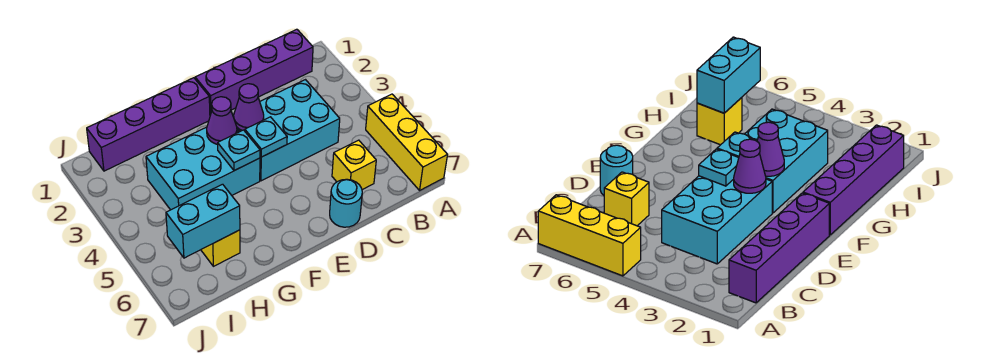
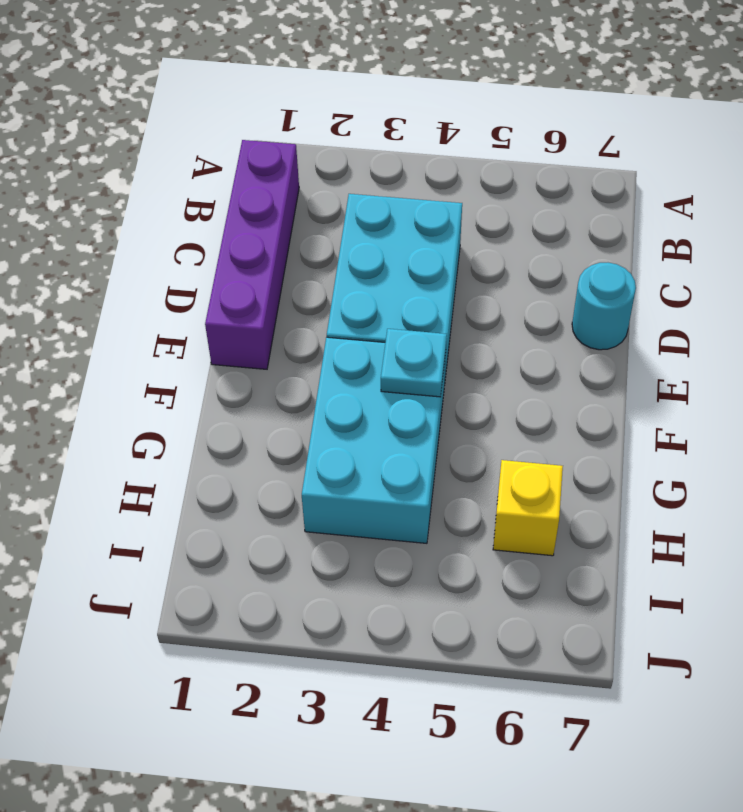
none -> yellow brick A5:A7 level 1
none -> yellow brick C6 level 1
none -> purple brick F1:I1 level 1

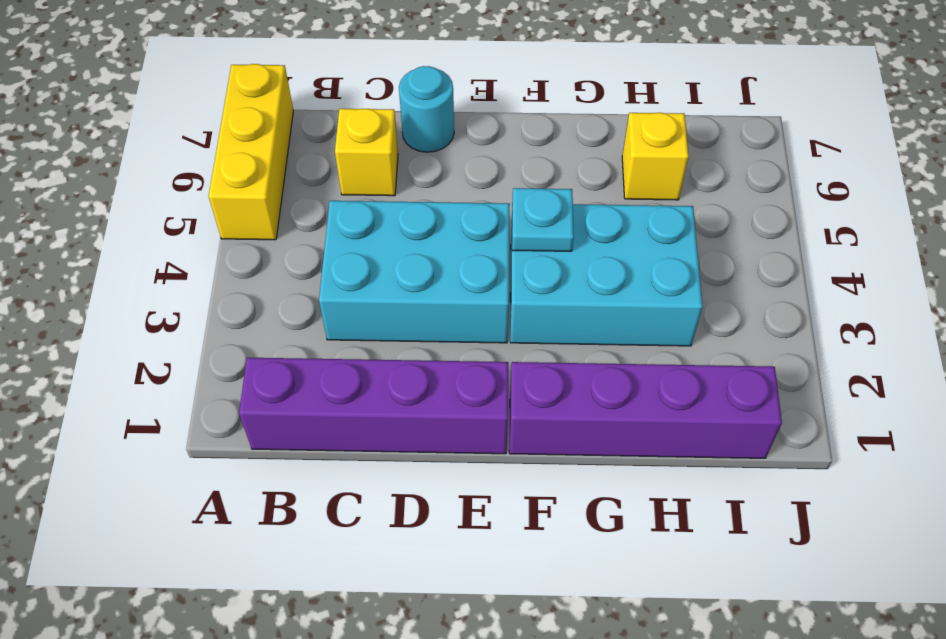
none -> purple cone E3 level 2
none -> cyan plate E4 level 2
none -> purple cone F3 level 2

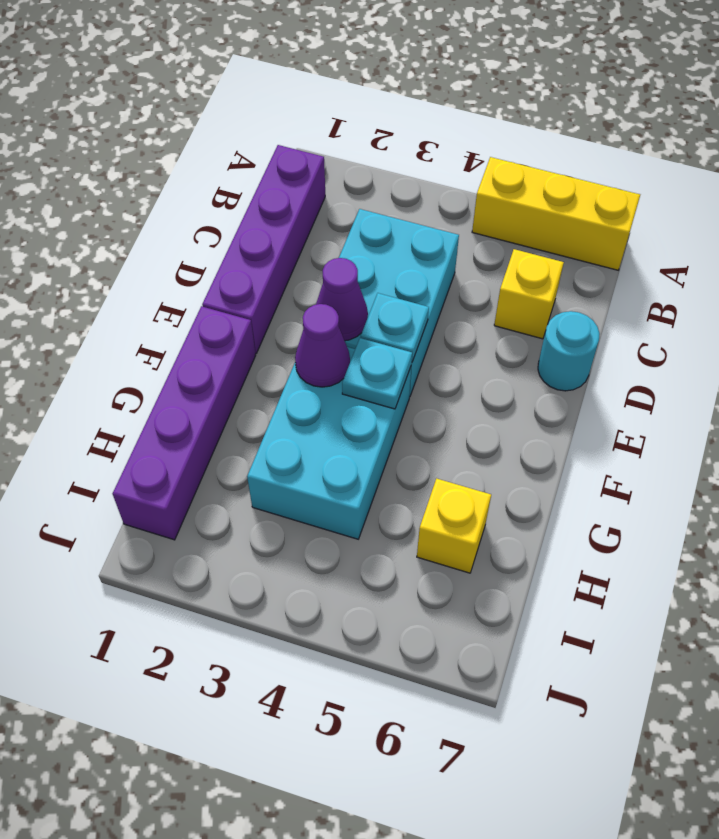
none -> cyan brick H6:I6 level 2

